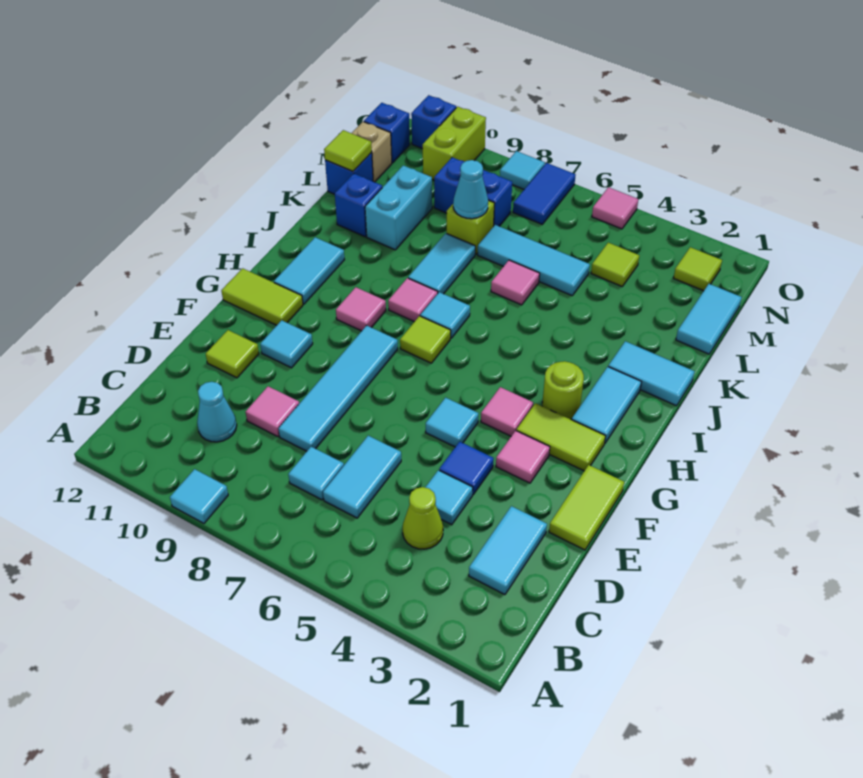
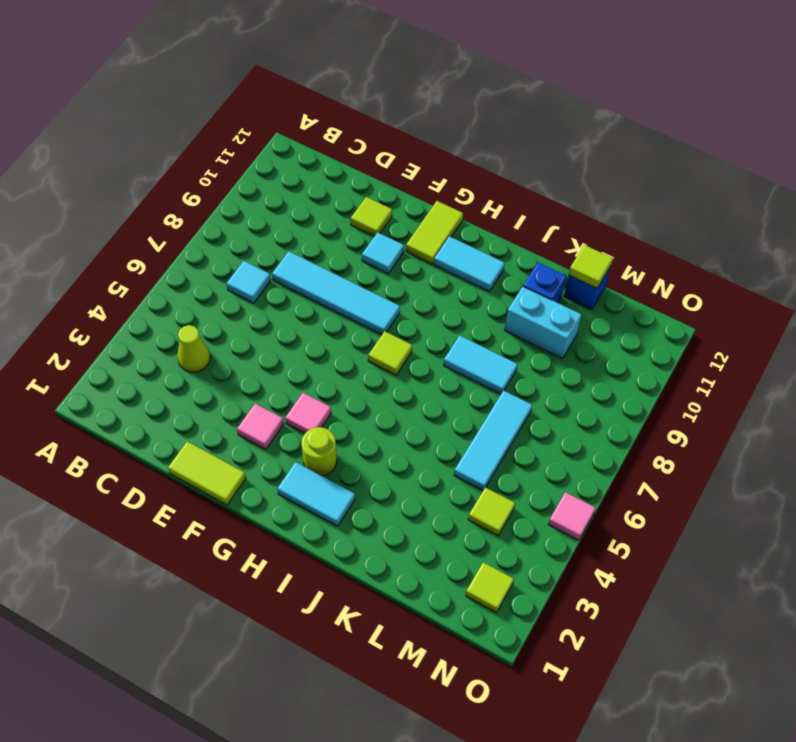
none -> cyan tile A9 level 1
none -> cyan tile C2:D2 level 1
none -> cyan tile C6:D6 level 1
none -> cyan cone C10 level 1

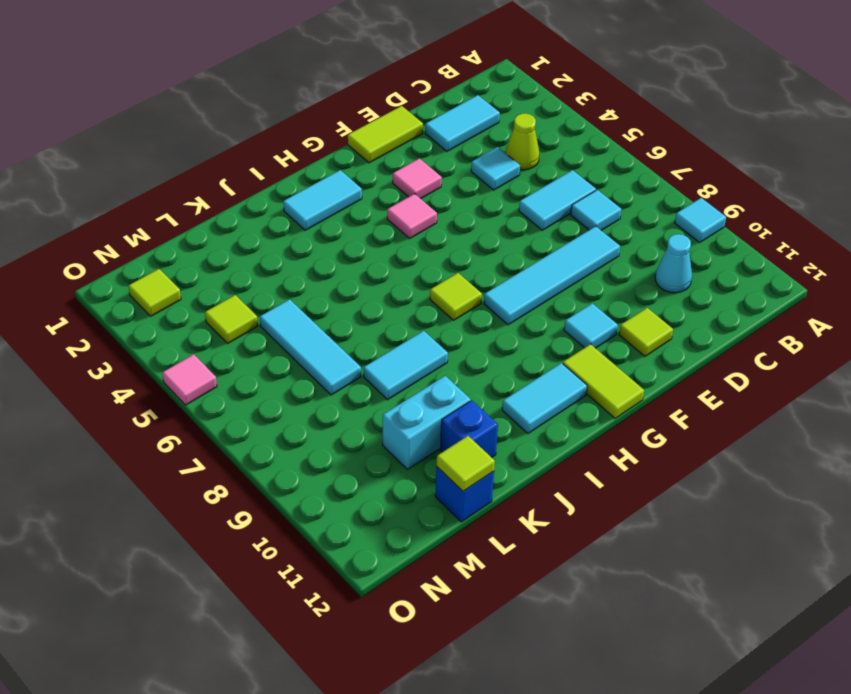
none -> pink tile D9 level 1
none -> blue tile E4 level 1
none -> cyan tile F5 level 1
none -> lime tile G2:G3 level 1

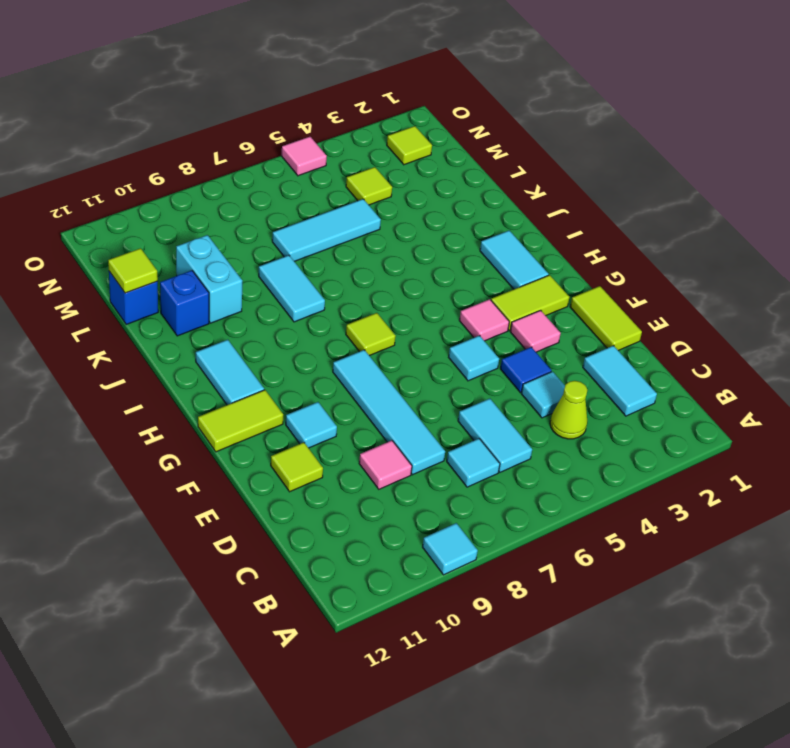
none -> cyan cone C10 level 1
none -> lime round brick H3 level 1
none -> pink tile H9 level 1
none -> cyan tile I7 level 1

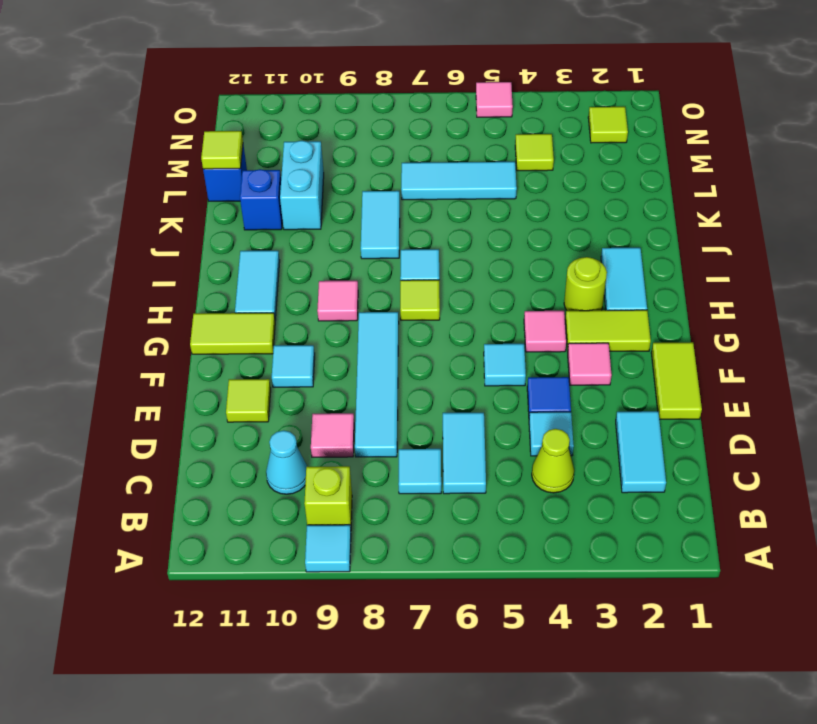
lime brick B9 level 1 -> lime brick L8 level 1
none -> pink tile I8 level 1
none -> cyan tile J1:J2 level 1
none -> pink tile K6 level 1
none -> cyan tile L1:M1 level 1

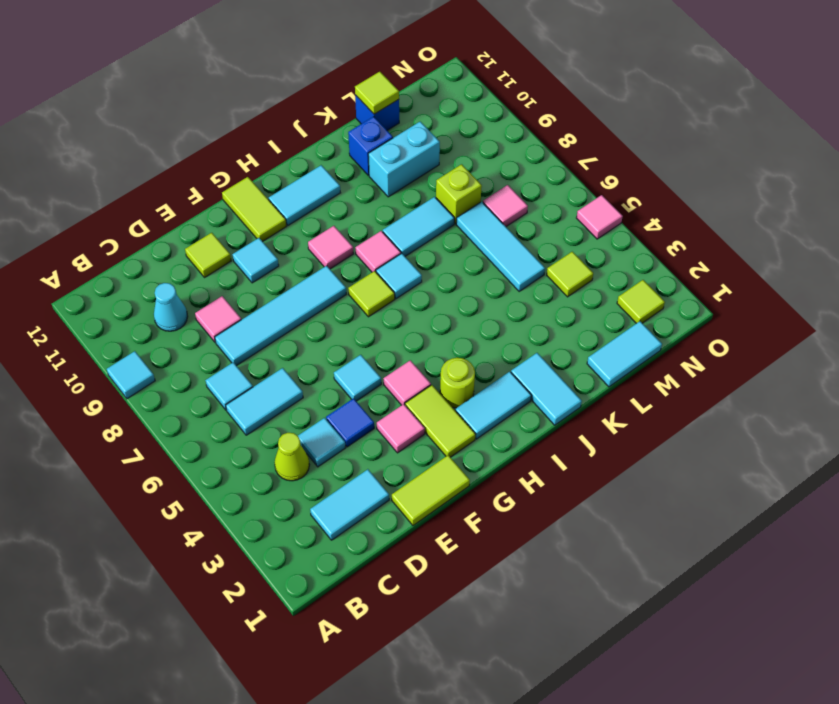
pink tile M7 level 1 -> pink tile K6 level 1
none -> blue brick M8:M9 level 1
none -> tan brick M12 level 1
none -> blue tile N7:O7 level 1
none -> lime brick N10:O10 level 1

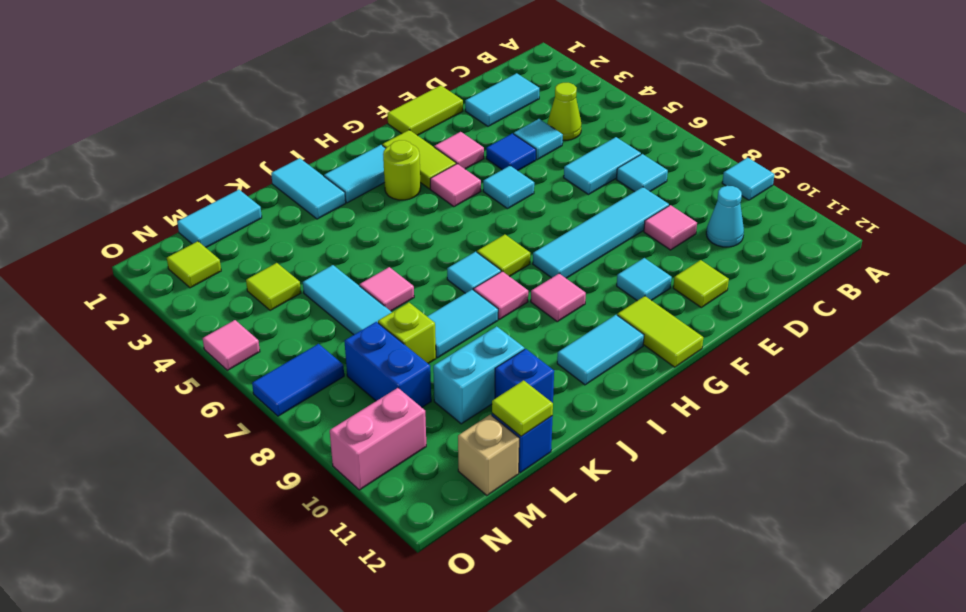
pink brick N10:O10 level 1 -> lime brick N10:O10 level 1
none -> blue brick N12 level 1
none -> cyan tile O8 level 1
none -> blue brick O11 level 1
none -> cyan cone L8 level 2

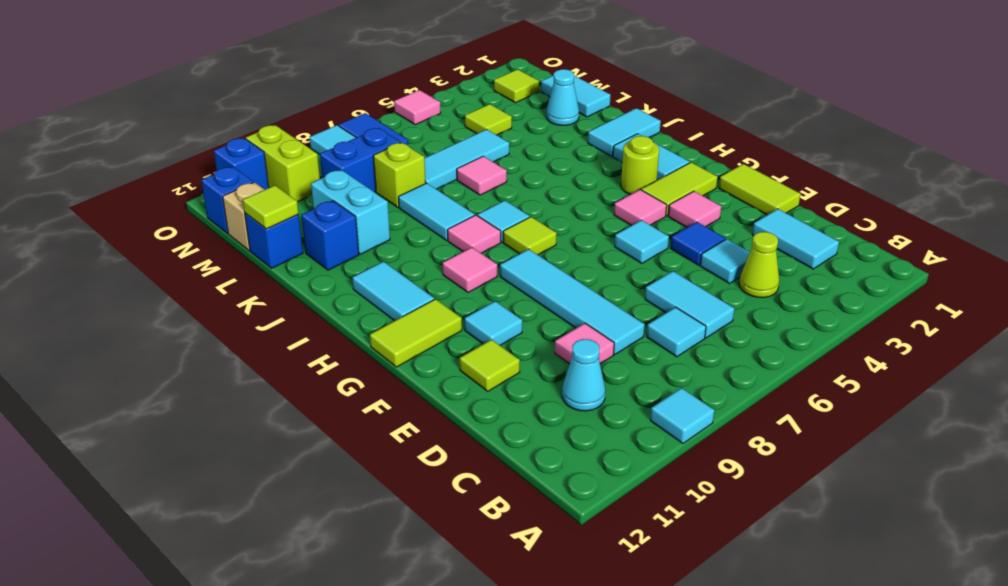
cyan cone L2 level 1 -> cyan cone L8 level 2

